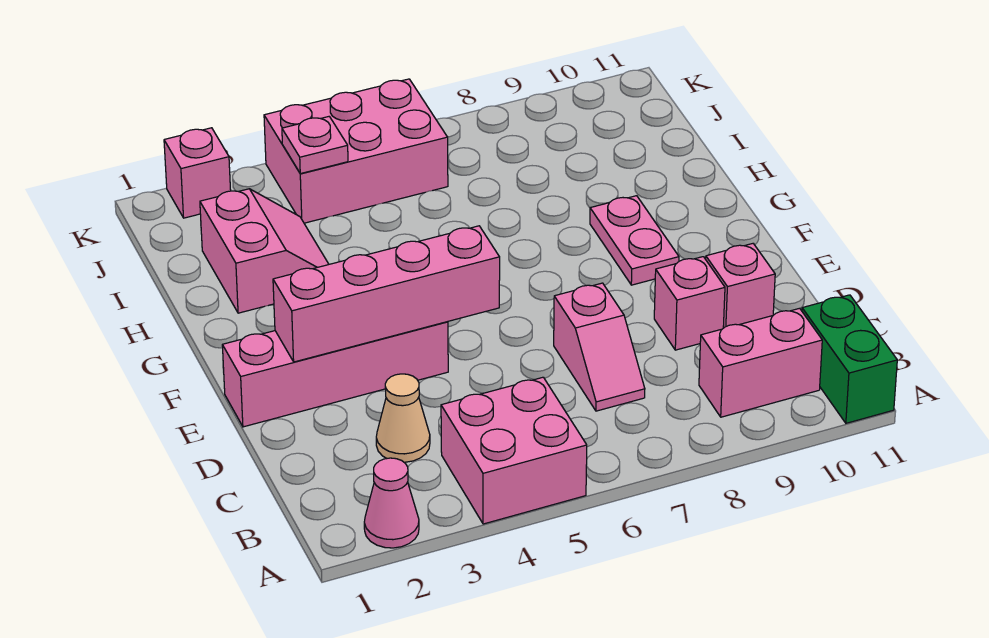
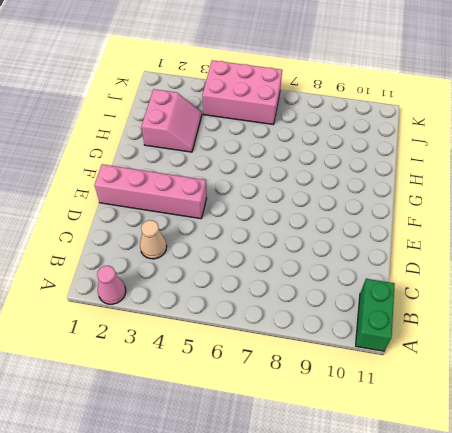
none -> pink brick A4:B5 level 1
none -> pink brick B9:B10 level 1
none -> pink slope C7:D7 level 1 top D

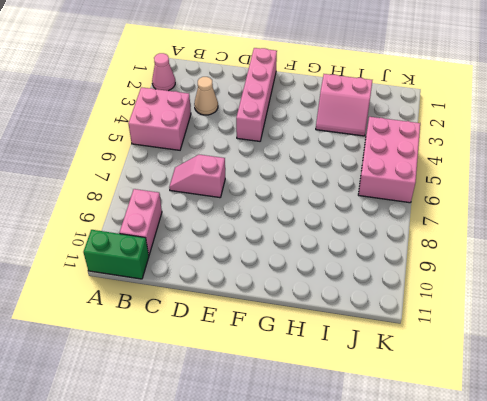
none -> pink brick D9 level 1
none -> pink brick D10 level 1
none -> pink plate F9:G9 level 1

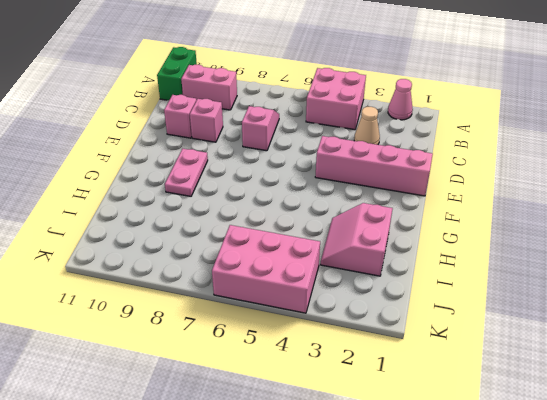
none -> pink brick K2 level 1
none -> pink brick E2:E5 level 2
none -> pink plate J4 level 2

